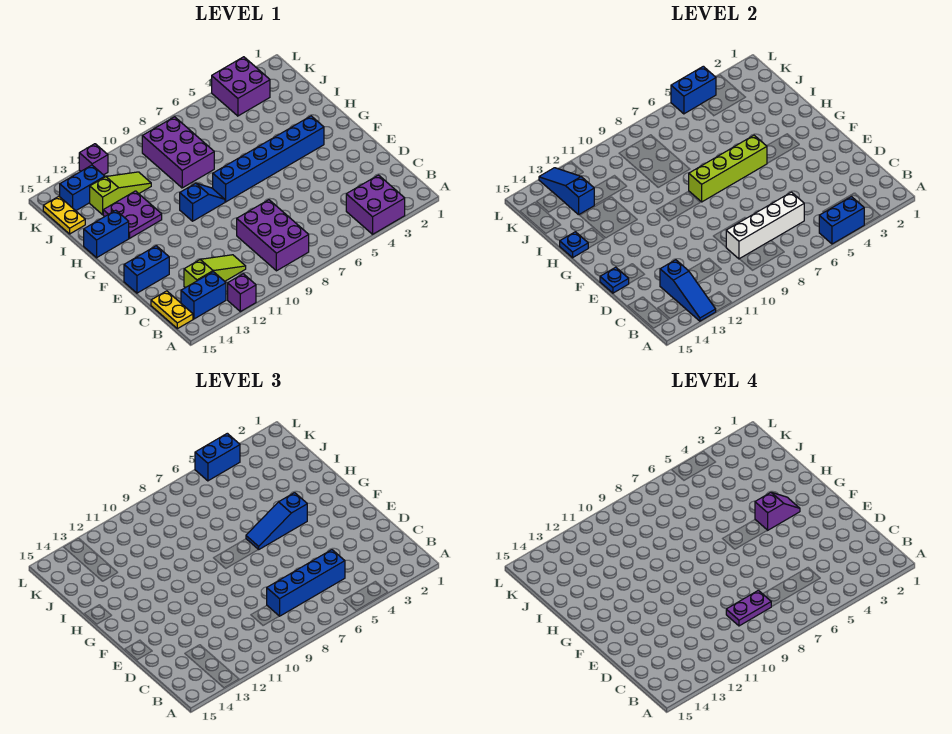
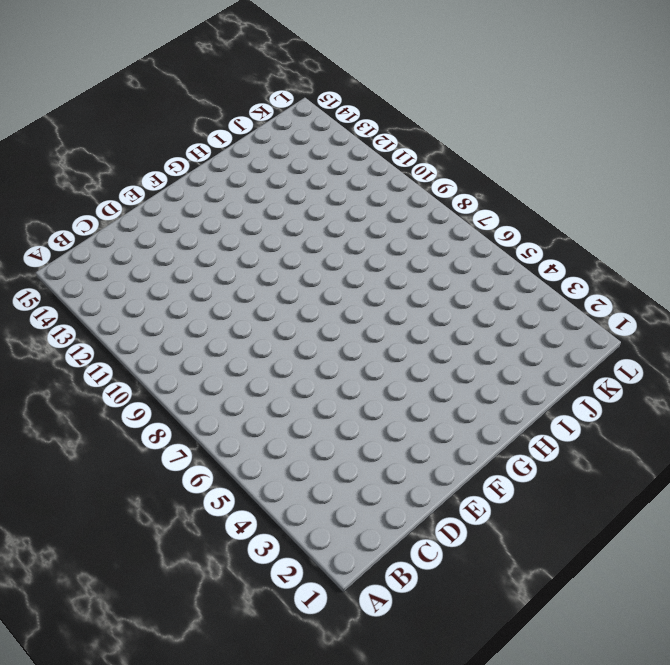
none -> purple brick A3:B4 level 1
none -> purple brick A12 level 1
none -> purple brick B8:D9 level 1
none -> blue brick B13:B14 level 1

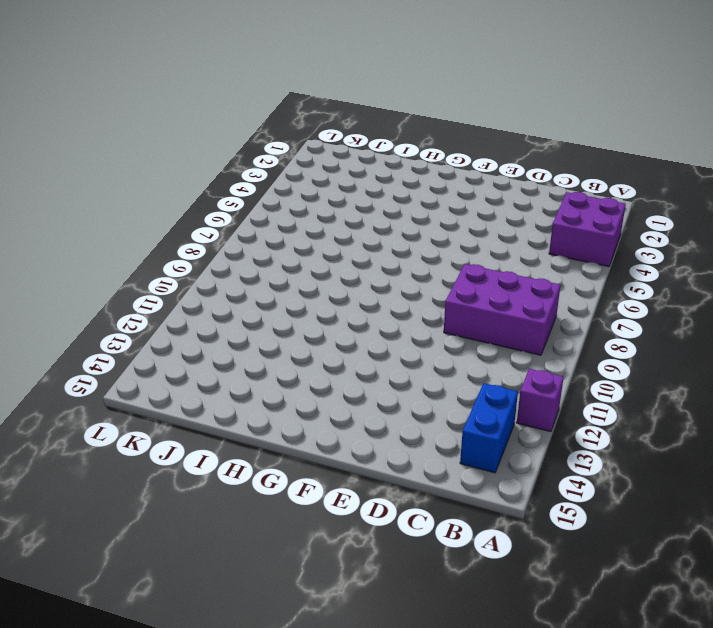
none -> yellow plate B15:C15 level 1
none -> lime slope C11:C13 level 1 top 13
none -> blue brick E14:E15 level 1
none -> blue brick G3:G8 level 1

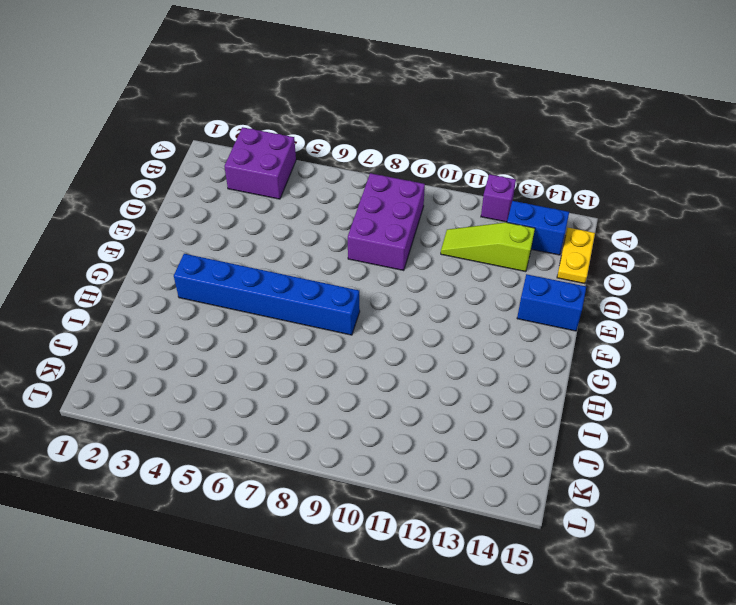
none -> blue slope G9:G10 level 1 top 10
none -> purple plate H12:I13 level 1
none -> blue brick H14:H15 level 1
none -> purple brick I8:K9 level 1

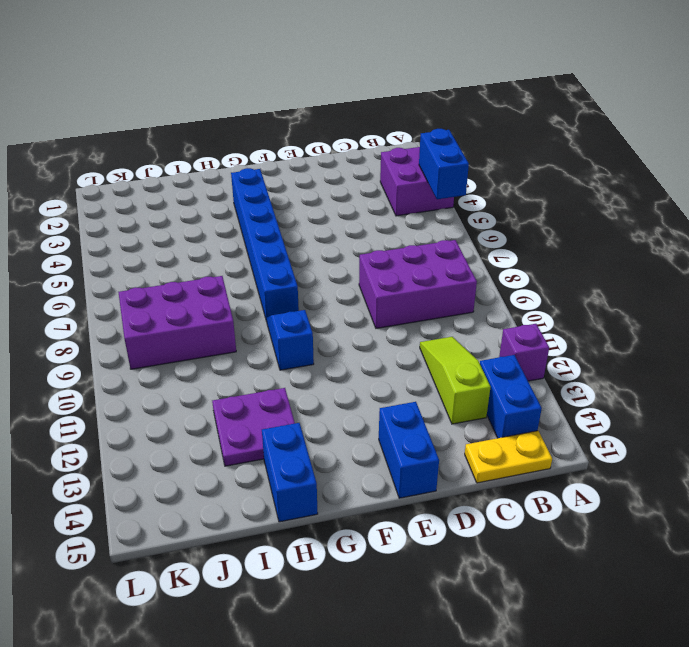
none -> lime slope J11:J13 level 1 top 13
none -> yellow plate J15:K15 level 1
none -> purple brick K3:L4 level 1
none -> blue brick K13:K14 level 1

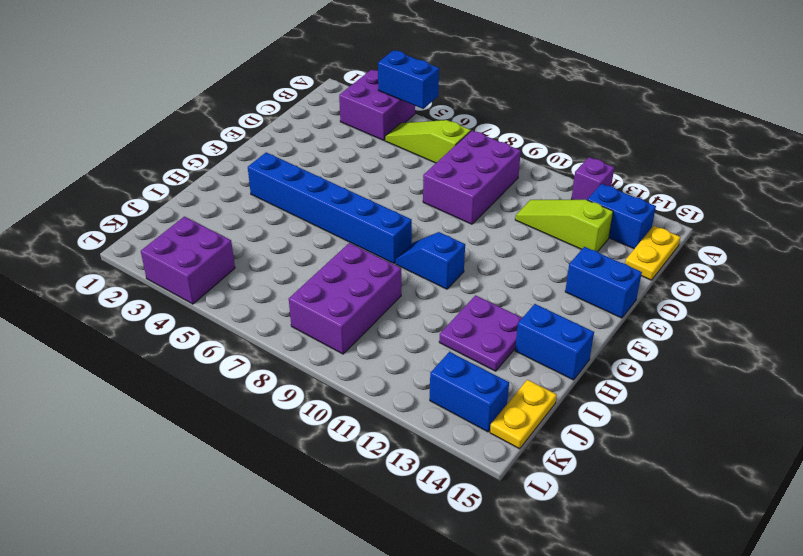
lime slope B5:B7 level 1 top 7 -> lime slope J11:J13 level 1 top 13
none -> purple brick L12 level 1
none -> blue slope A13:C13 level 2 top C
none -> white brick C6:C9 level 2
none -> blue plate E15 level 2

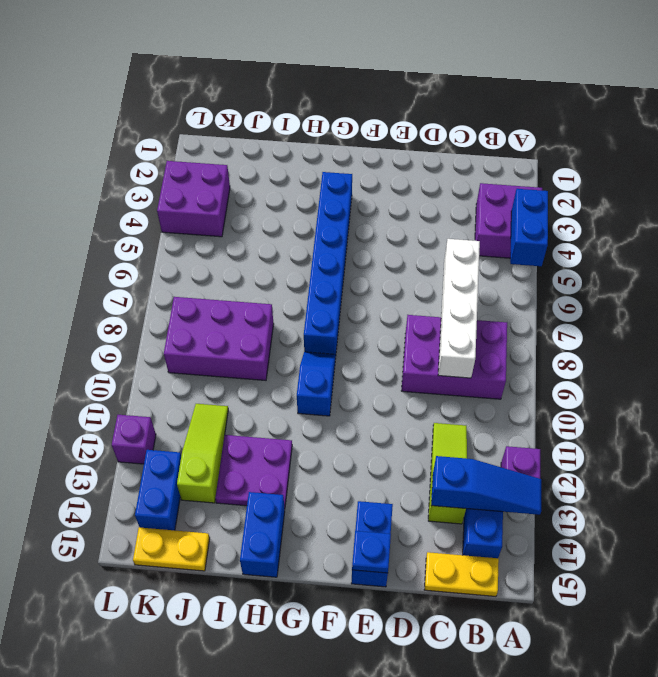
none -> lime brick G5:G8 level 2
none -> blue plate H15 level 2
none -> blue slope J13:L13 level 2 top J
none -> blue brick L4:L5 level 2

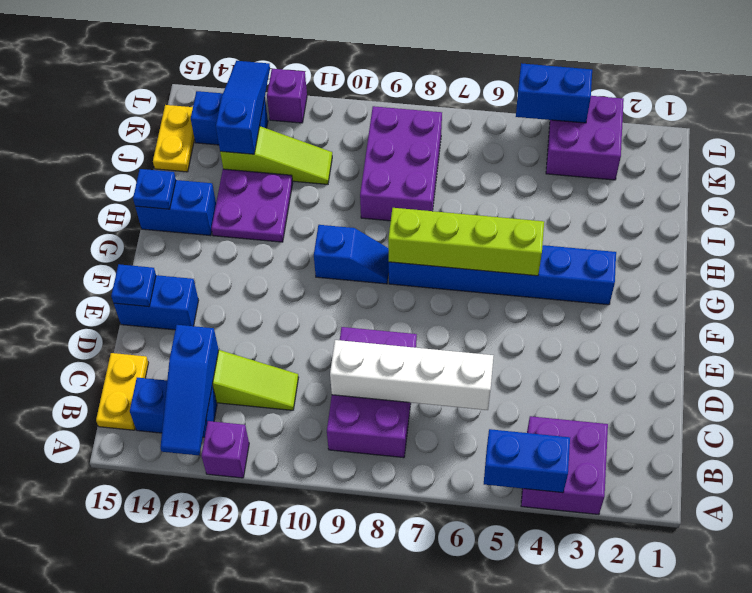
none -> blue brick C5:C8 level 3
none -> blue slope G4:G6 level 3 top 4
none -> blue brick L4:L5 level 3
none -> purple plate C8:C9 level 4

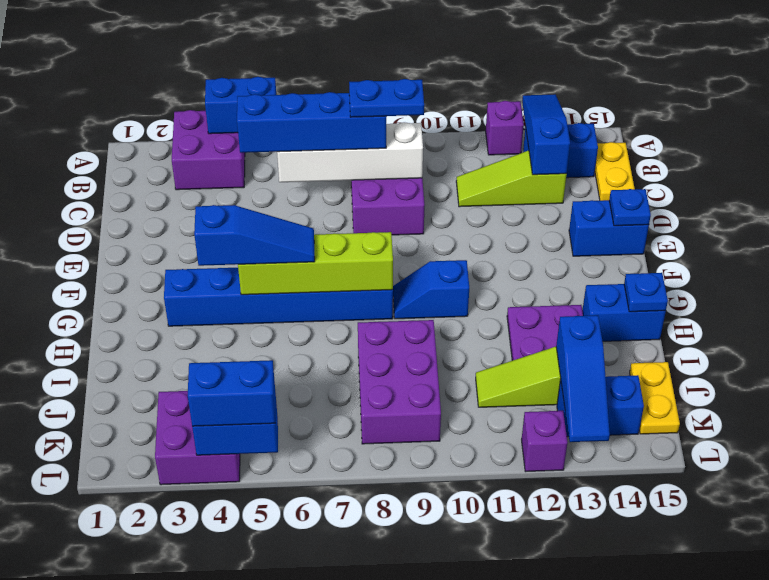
blue plate C8:C9 level 4 -> purple plate C8:C9 level 4
none -> purple slope G3:G4 level 4 top 4

